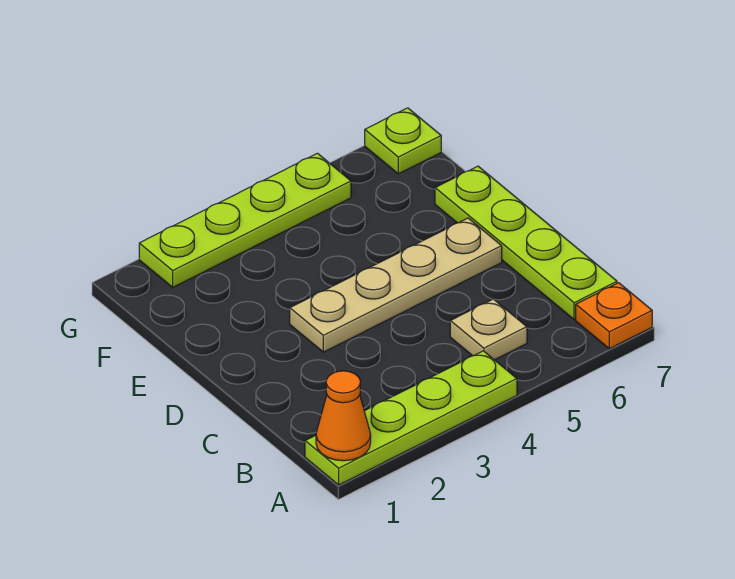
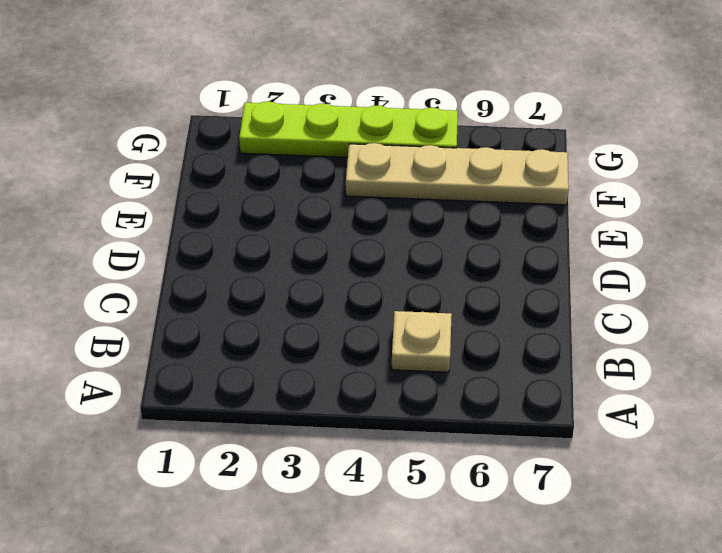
tan plate F4:F7 level 1 -> tan plate D3:D6 level 1
none -> lime plate A1:A4 level 1
none -> orange plate A7 level 1

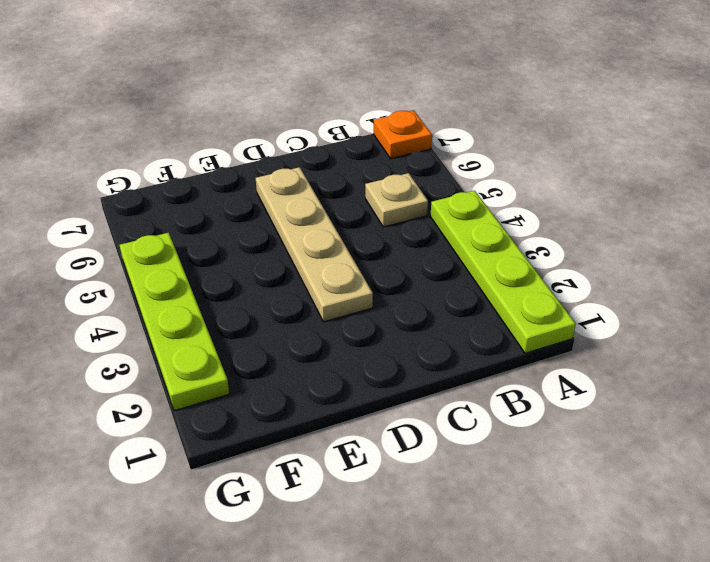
none -> lime plate B7:E7 level 1
none -> lime plate G7 level 1

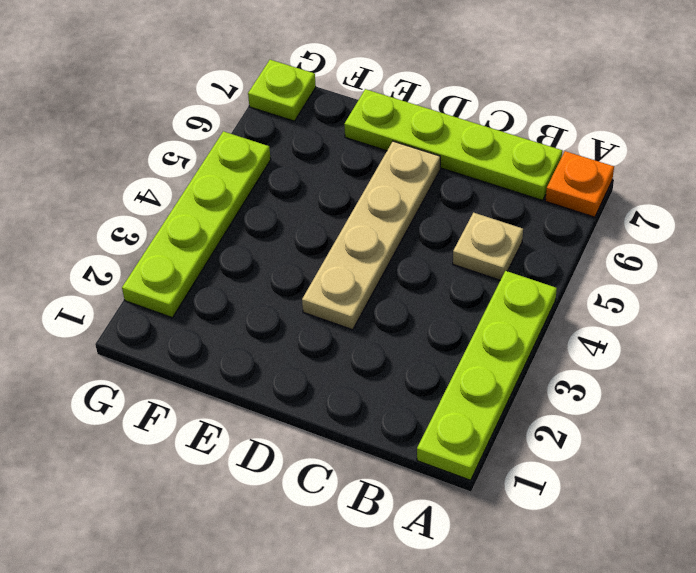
none -> orange cone A1 level 2

